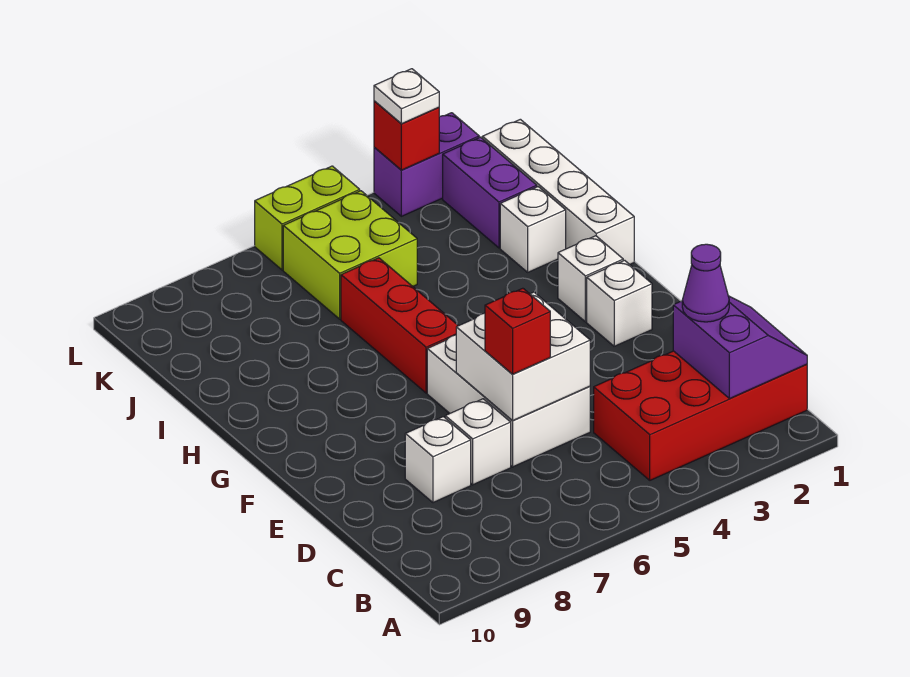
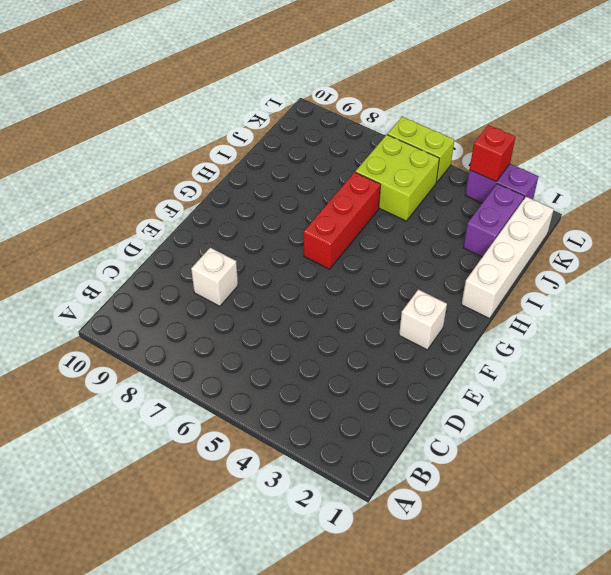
none -> red brick B1:C4 level 1
none -> white brick D5:F6 level 1
none -> white brick D7 level 1

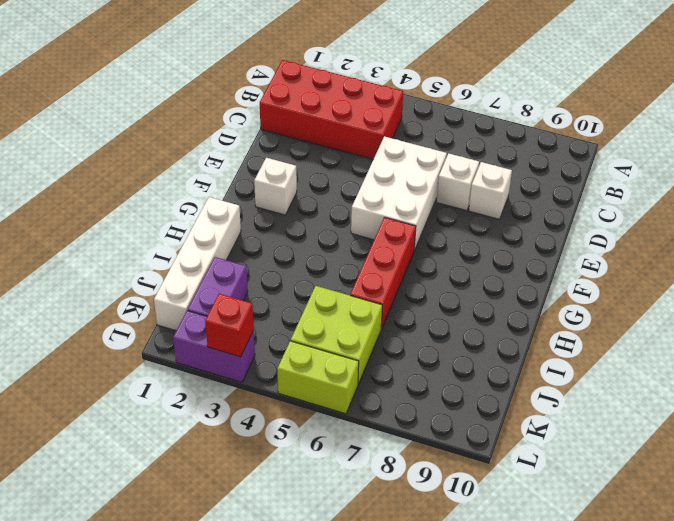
none -> white brick G2 level 1
none -> white brick I2 level 1
none -> purple slope B1:C2 level 2 top 2

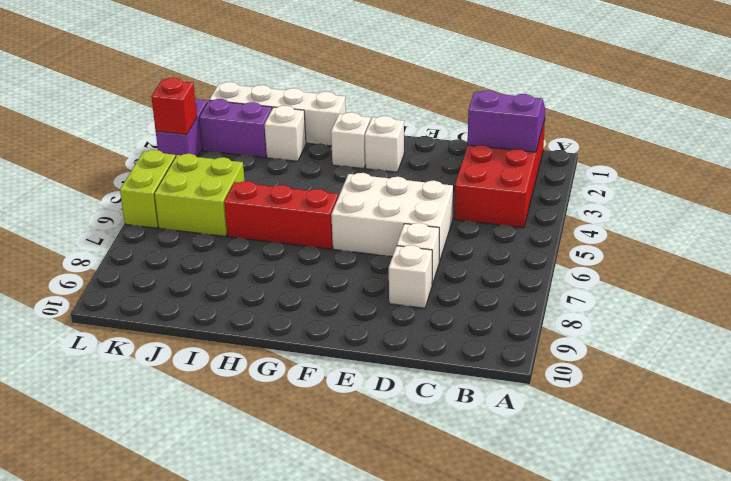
none -> white brick D5:E6 level 2
none -> purple cone C2 level 3
none -> red brick D6 level 3

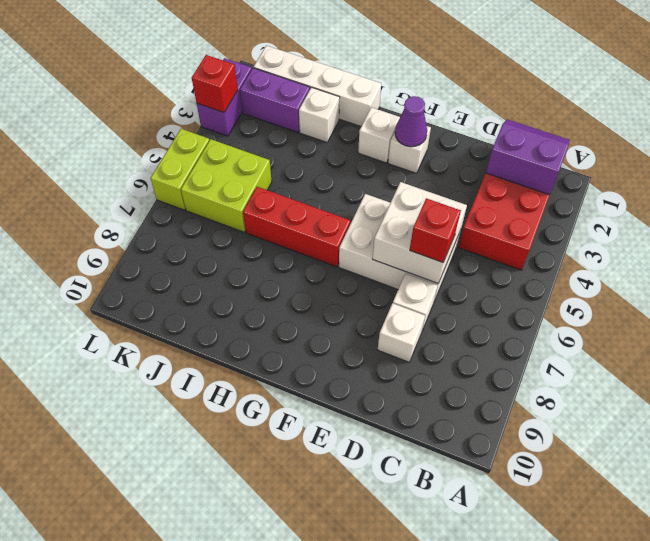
purple cone F2 level 2 -> purple cone C2 level 3
none -> white plate L3 level 3

